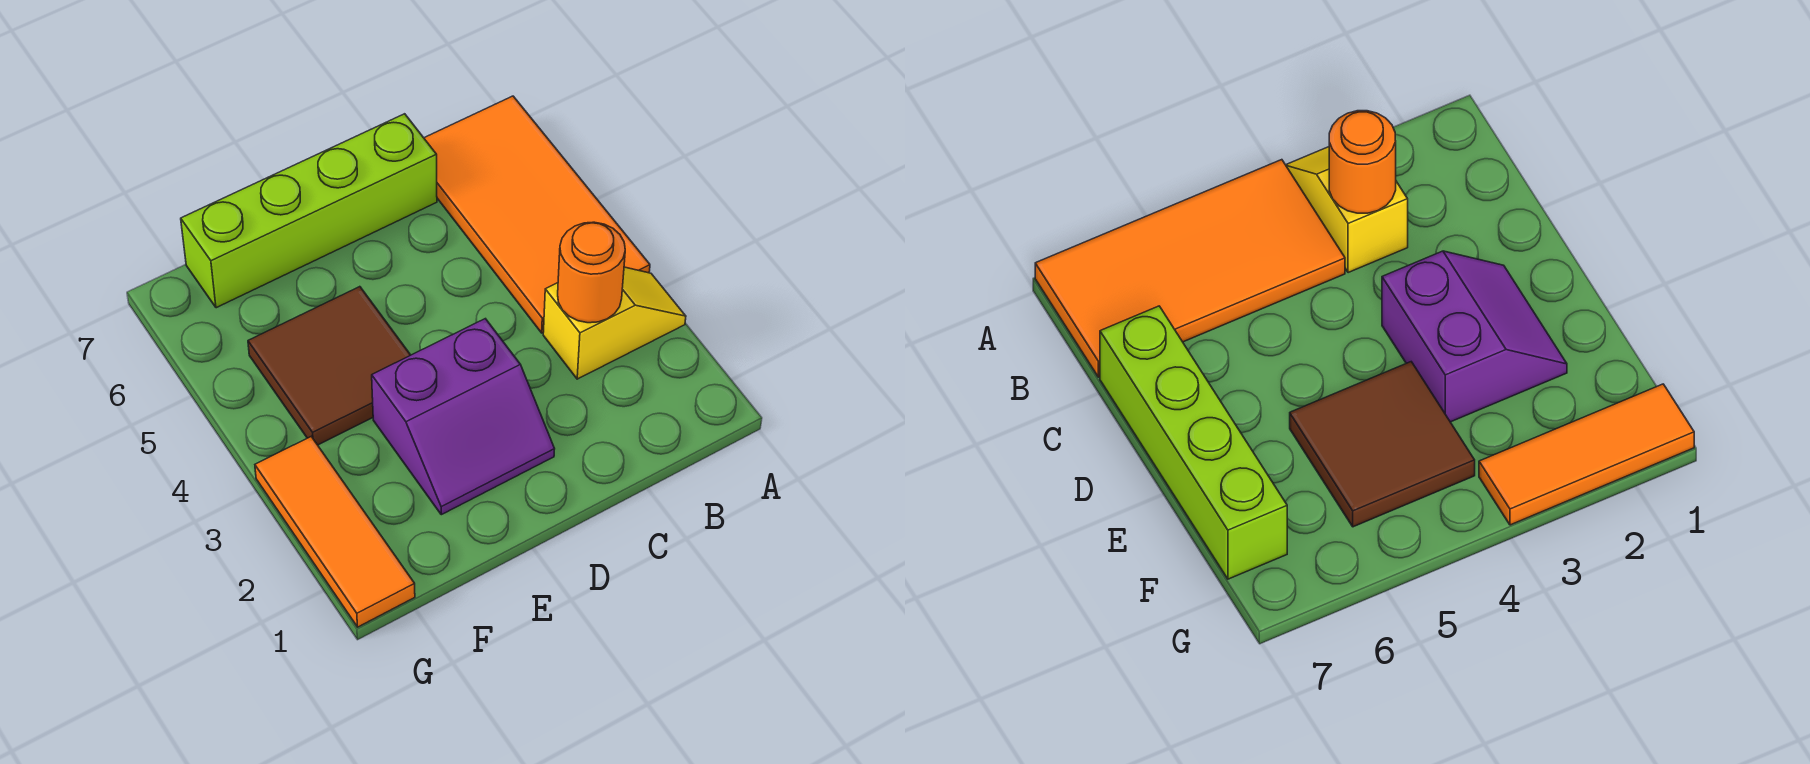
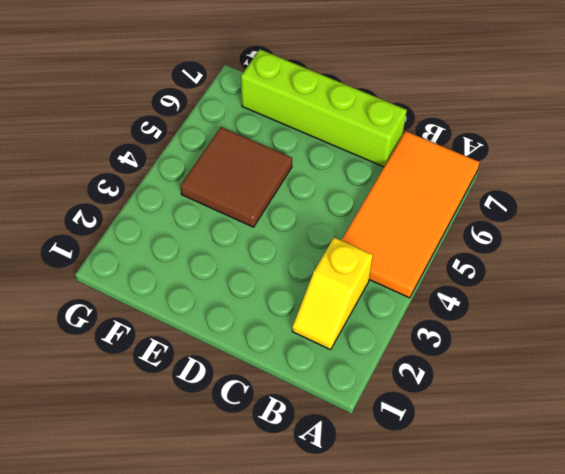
yellow slope B2:B3 level 1 top 3 -> yellow slope A3:B3 level 1 top B
none -> purple slope D2:E3 level 1 top 3
none -> orange tile G1:G3 level 1

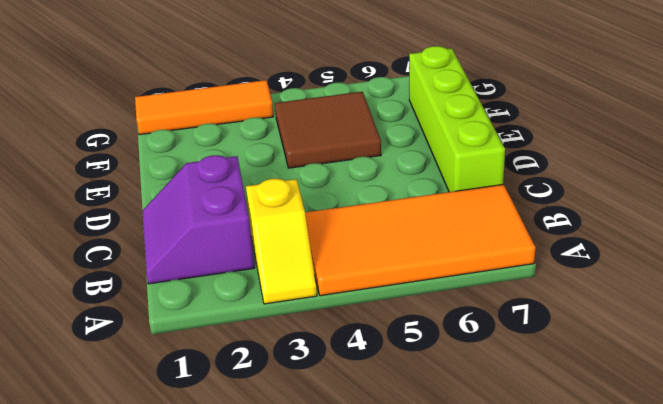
purple slope B1:C2 level 1 top 2 -> purple slope D2:E3 level 1 top 3
none -> orange round brick B3 level 2

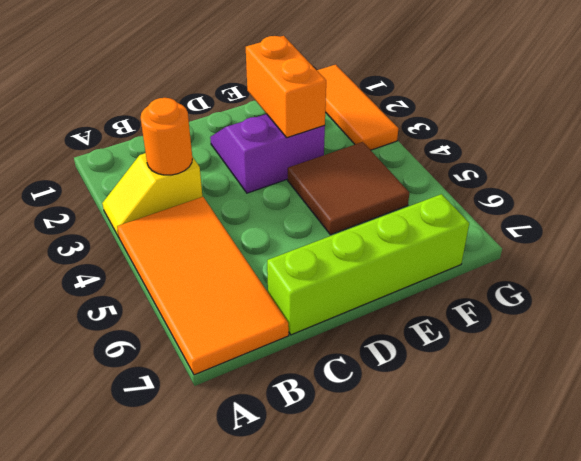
orange brick E2:E3 level 2 -> none

